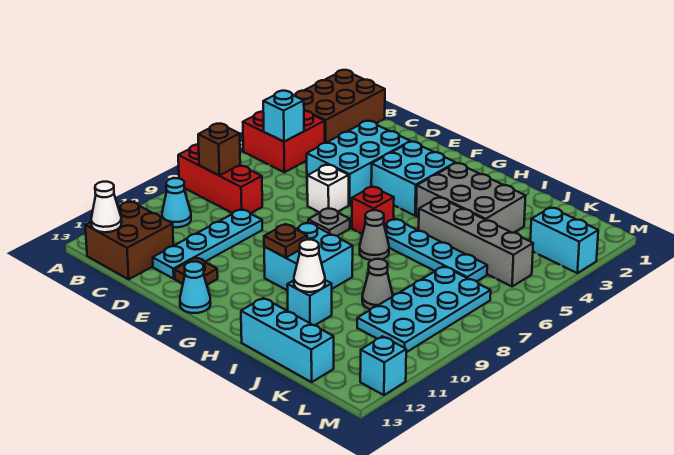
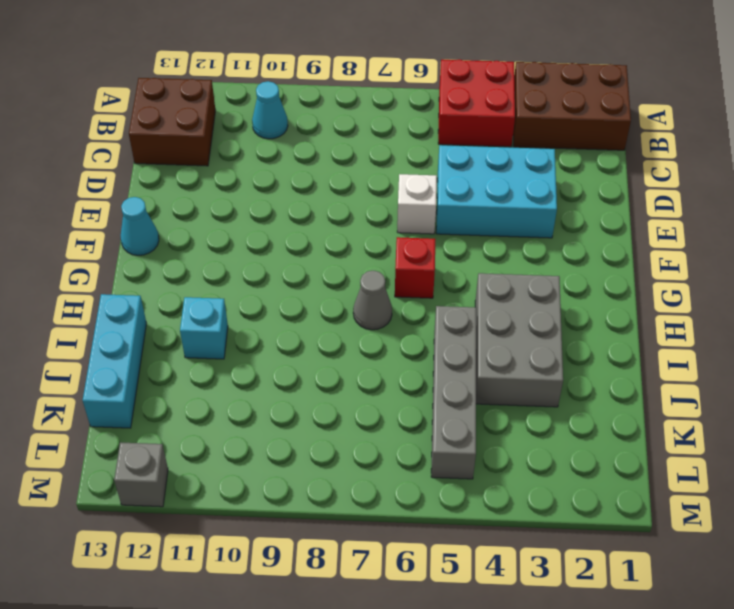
grey brick M12 level 1 -> cyan brick M12 level 1
none -> red brick A8:C8 level 1
none -> cyan plate D9:D12 level 1
none -> brown plate E12 level 1

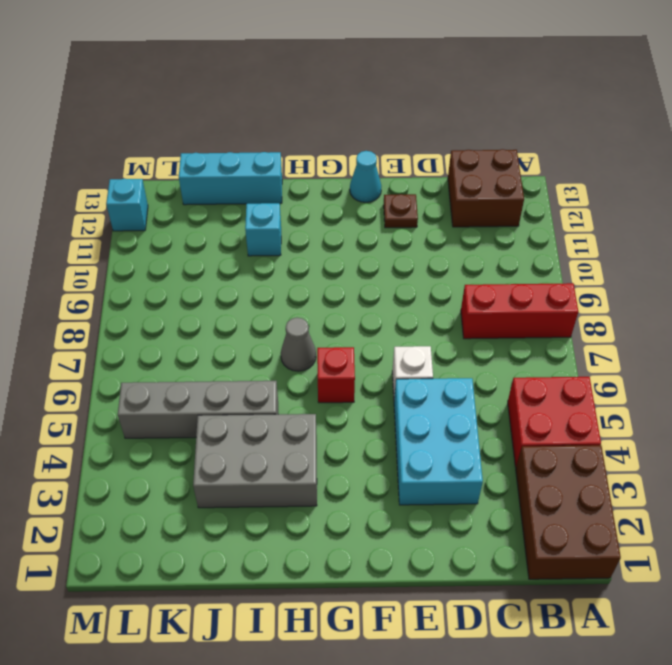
none -> cyan cone B10 level 1
none -> cyan plate D9:D12 level 1
none -> cyan brick F3:G4 level 1

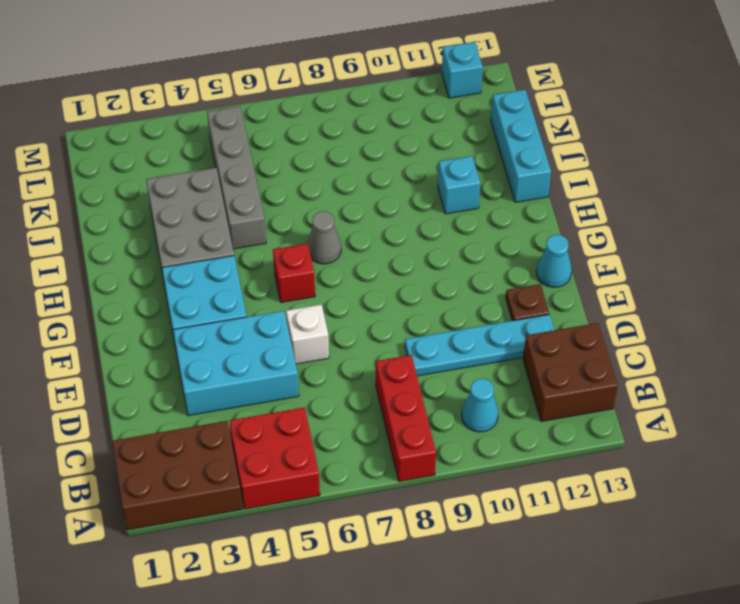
none -> grey plate F7 level 1
none -> cyan brick G9:H10 level 1
none -> cyan plate H6:K6 level 1

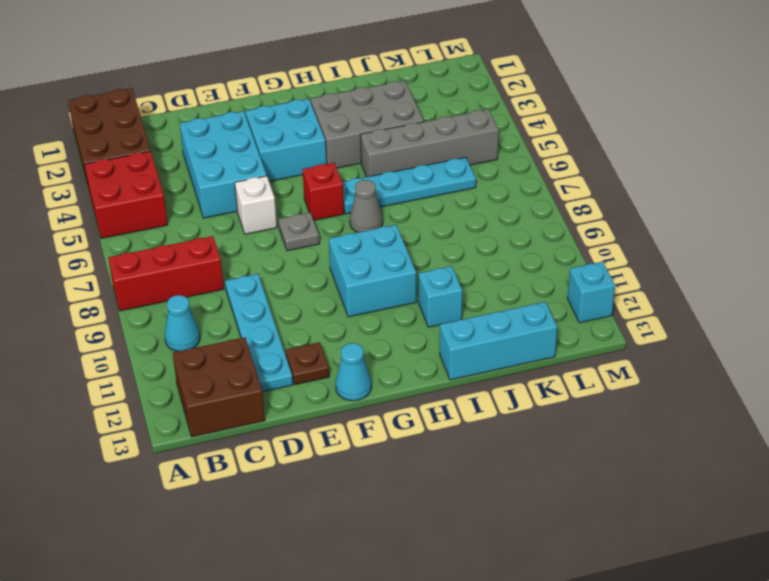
none -> grey cone J9 level 1
none -> cyan plate K7:L10 level 1
none -> cyan brick L3:M3 level 1

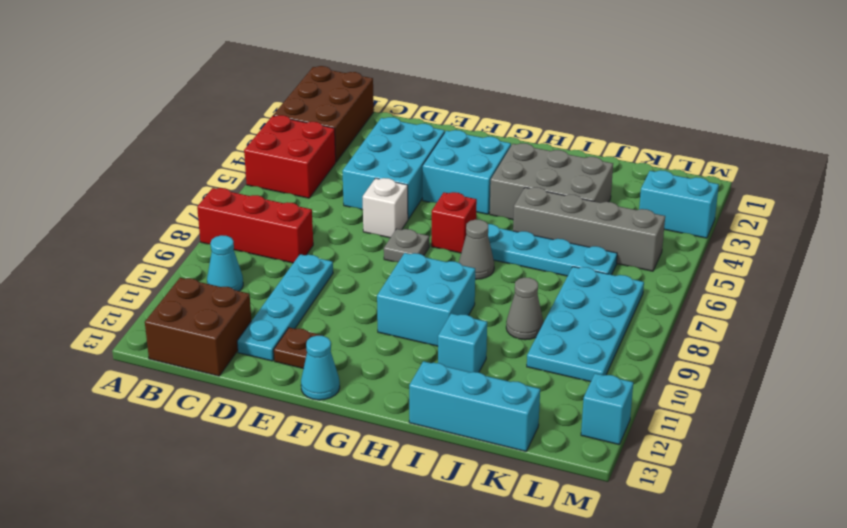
none -> cyan brick B5 level 2
none -> brown brick B8 level 2
none -> white cone B13 level 2

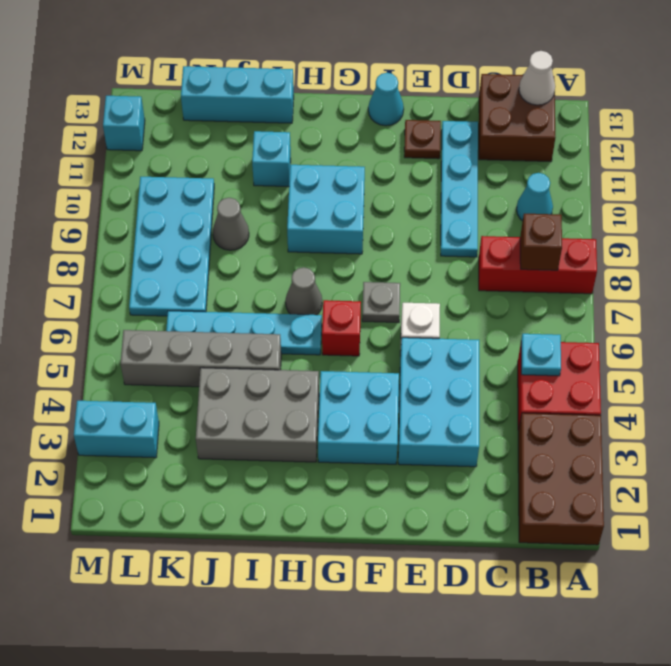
cyan plate B5 level 2 -> cyan brick B5 level 2
none -> brown plate G10 level 2
none -> white cone I11 level 2

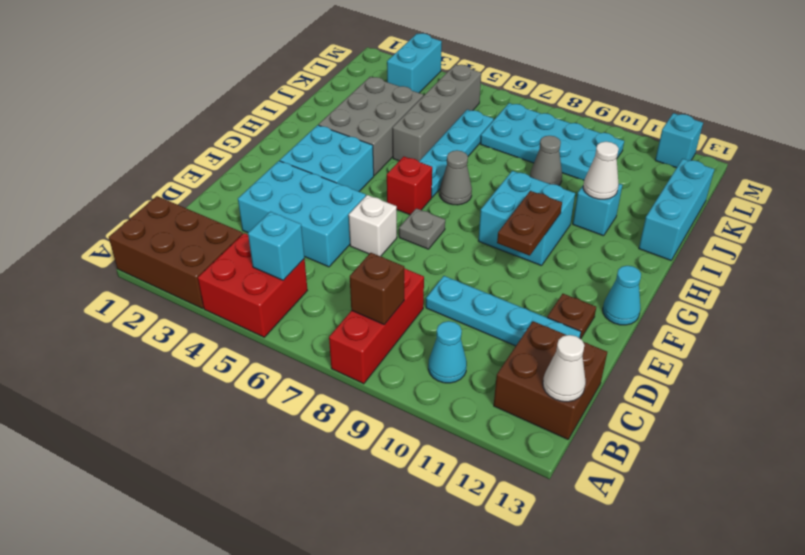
brown plate F10:G10 level 2 -> brown plate G10 level 2

